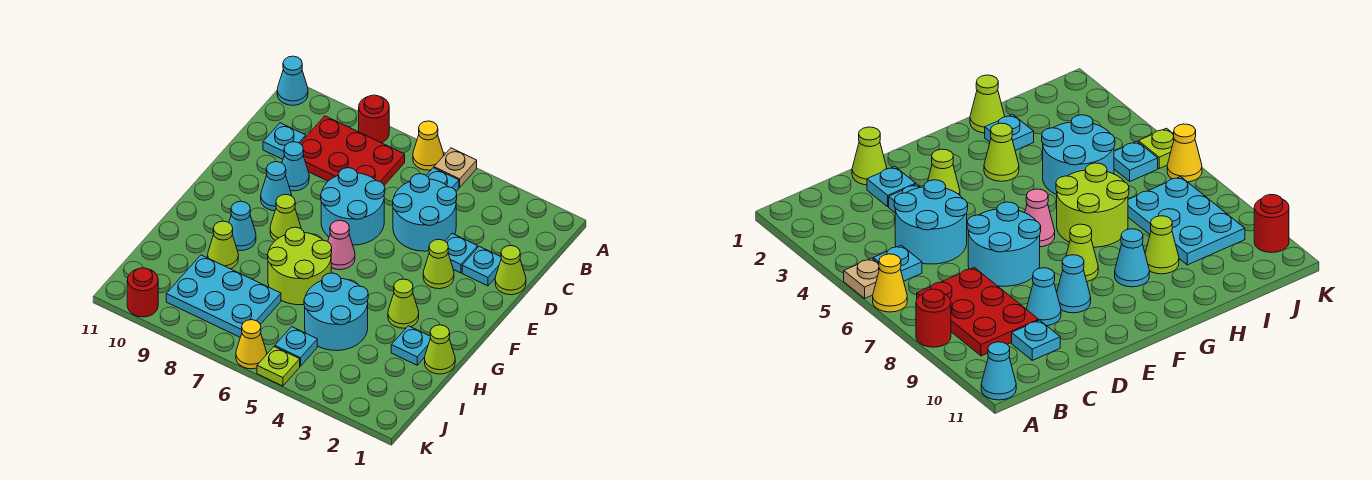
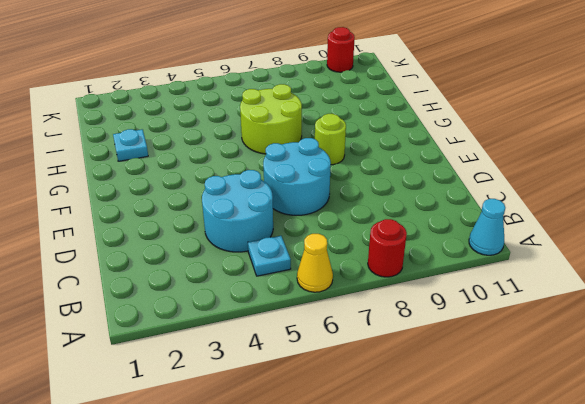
lime round brick F8 level 1 -> lime cone F8 level 1
none -> tan plate A5 level 1
none -> red plate B7:C9 level 1
none -> cyan plate C10 level 1

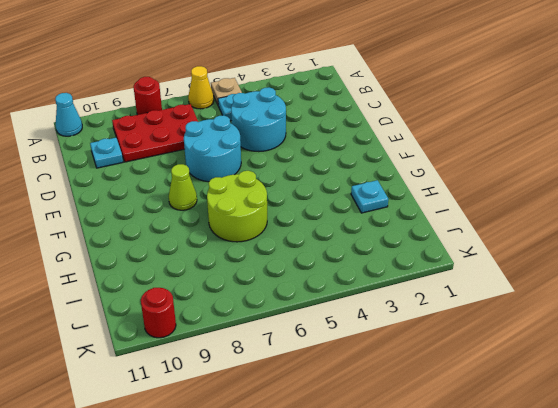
none -> lime cone D1 level 1
none -> cyan plate D2 level 1
none -> cyan plate D3 level 1

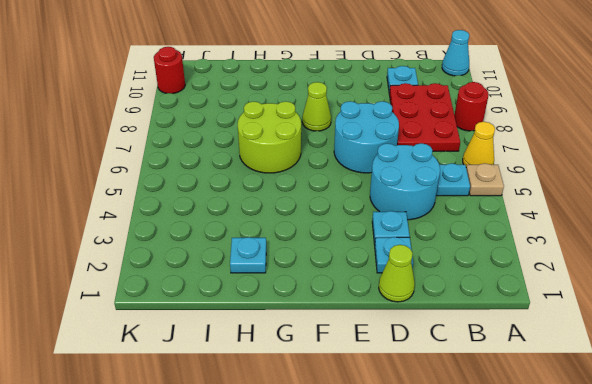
none -> cyan cone D9 level 1
none -> lime cone E3 level 1
none -> cyan cone E9 level 1

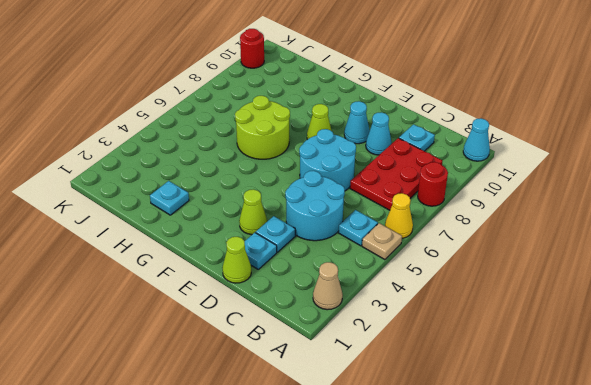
tan cone A2 level 1 -> none
none -> pink cone F6 level 1
none -> lime cone G3 level 1
none -> cyan cone G9 level 1

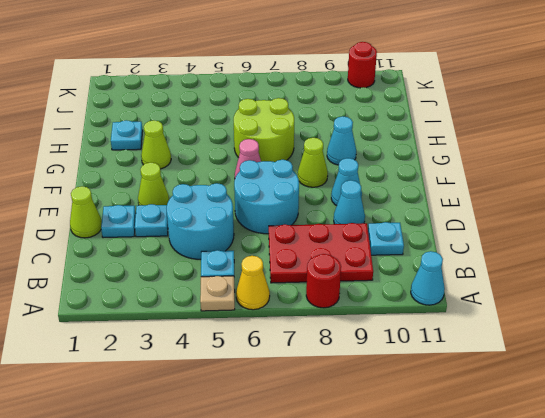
none -> lime cone H1 level 1
none -> cyan round brick H4:I5 level 1
none -> lime cone H9 level 1

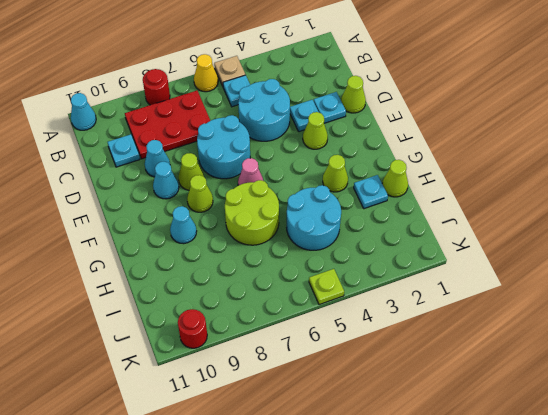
lime cone E8 level 1 -> lime cone H9 level 1
none -> cyan plate I7:J9 level 1
none -> cyan plate J5 level 1
none -> yellow cone K6 level 1

